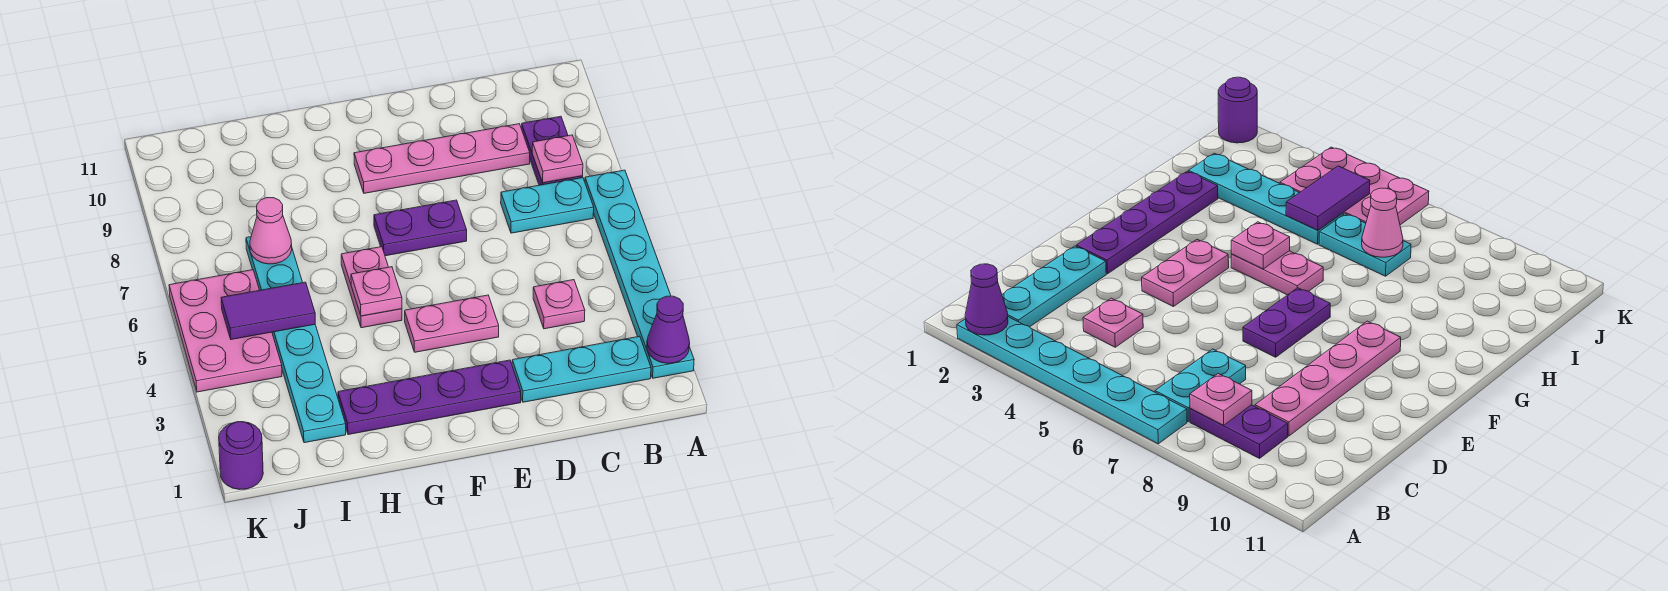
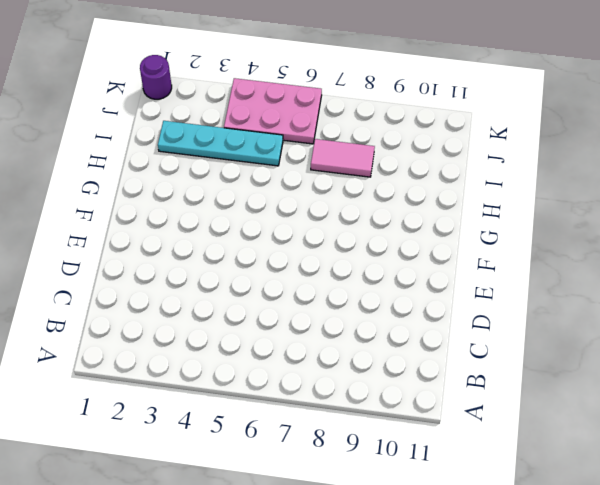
pink tile I7:I8 level 1 -> cyan plate I6:I7 level 1
none -> cyan plate A2:A7 level 1
none -> cyan plate B2:D2 level 1
none -> cyan plate B7:C7 level 1

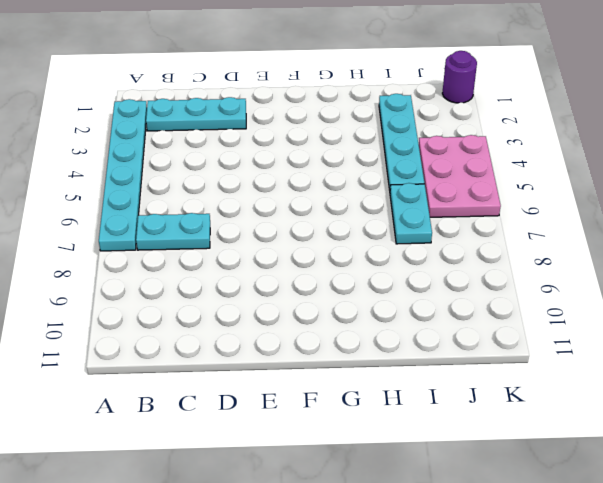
none -> purple plate B8:B9 level 1
none -> pink plate C4 level 1
none -> pink plate C9:F9 level 1

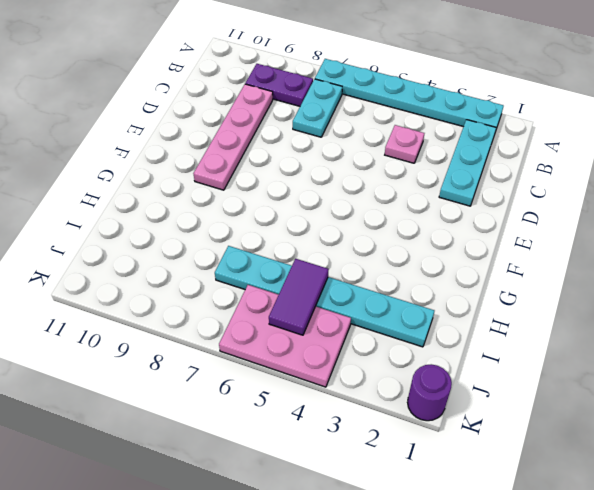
none -> purple plate E2:H2 level 1
none -> pink plate E4:F4 level 1
none -> purple plate E7:F7 level 1

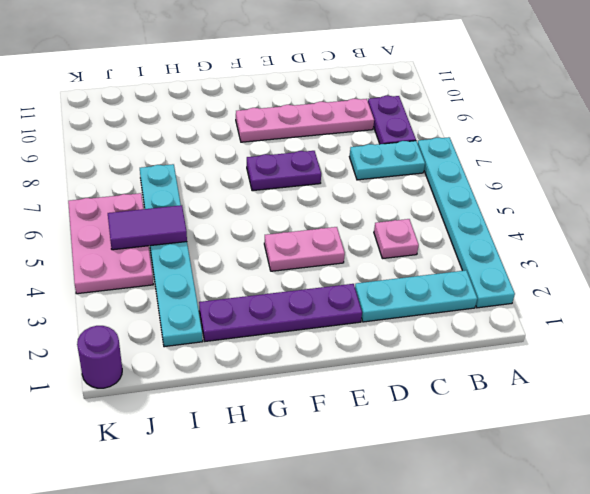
none -> pink plate G5:G6 level 1
none -> purple cone A2 level 2
none -> pink plate B8 level 2

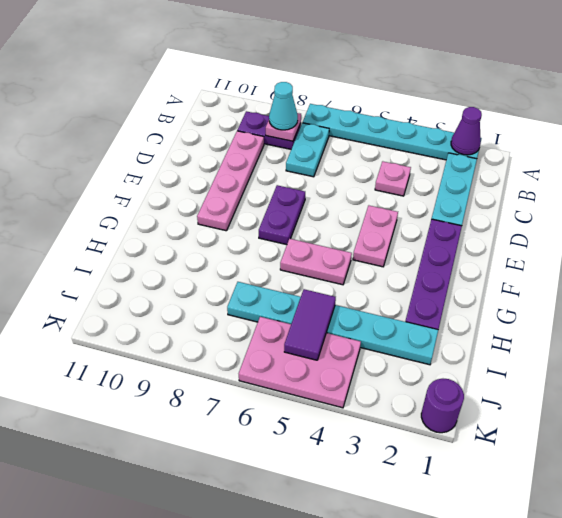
cyan cone B8 level 3 -> none
none -> pink plate G5 level 2
none -> pink cone I7 level 2

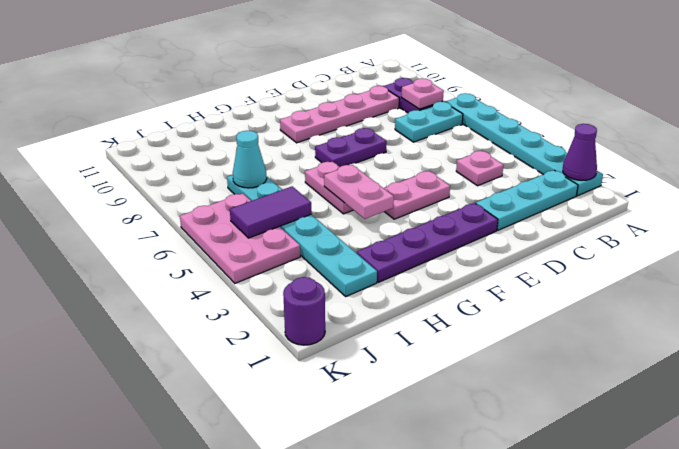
pink plate G4:G5 level 2 -> pink plate G5 level 2
cyan cone I7 level 2 -> pink cone I7 level 2

